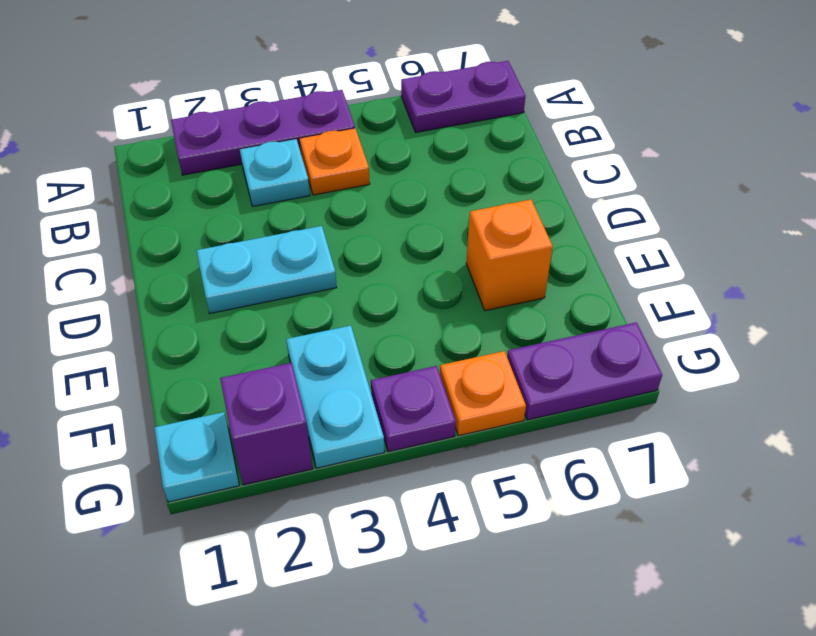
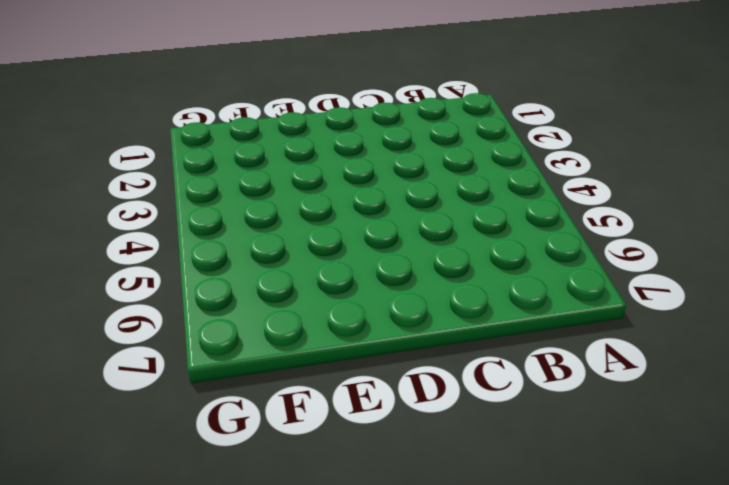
none -> purple plate A2:A4 level 1
none -> purple plate A6:A7 level 1
none -> cyan plate B3 level 1

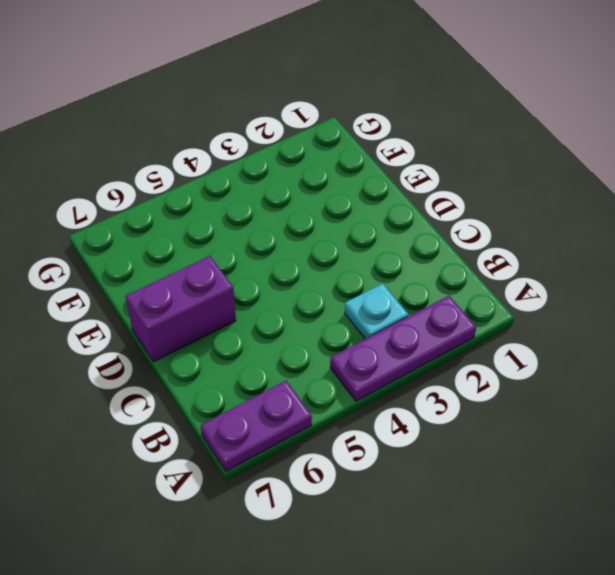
purple brick D6:D7 level 1 -> none
none -> orange plate B4 level 1
none -> cyan plate D2:D3 level 1
none -> orange brick E6 level 1

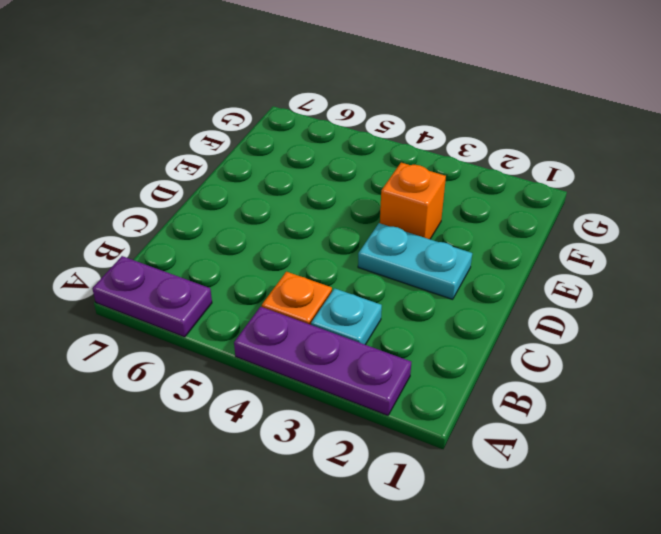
orange brick E3 level 1 -> orange brick E6 level 1
none -> cyan plate F3:G3 level 1
none -> cyan plate G1 level 1
none -> purple brick G2 level 1

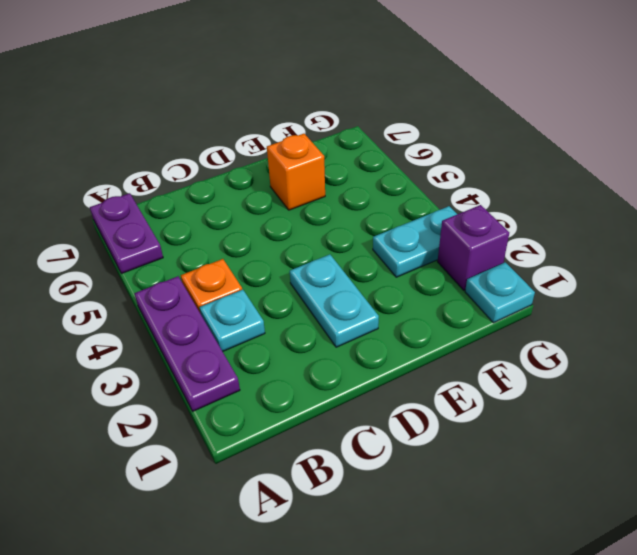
none -> purple plate G4 level 1
none -> orange plate G5 level 1
none -> purple plate G6:G7 level 1

